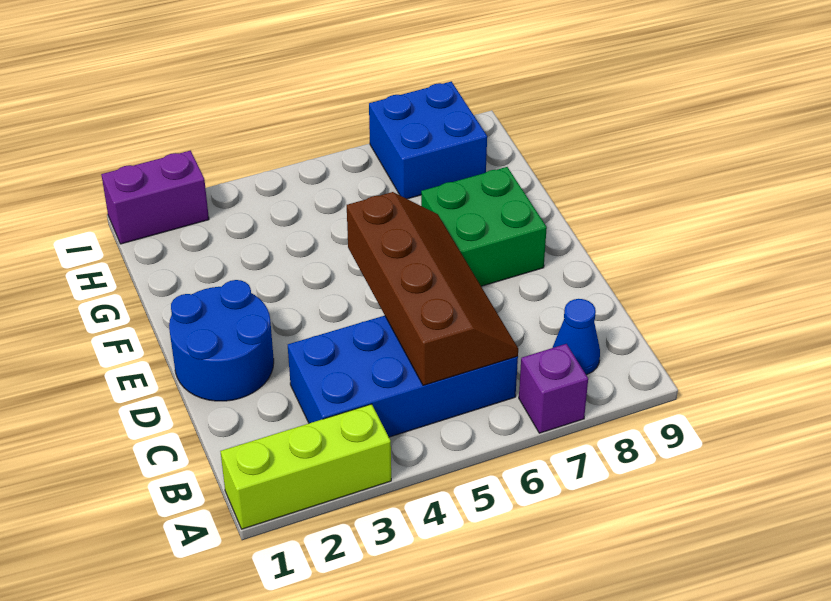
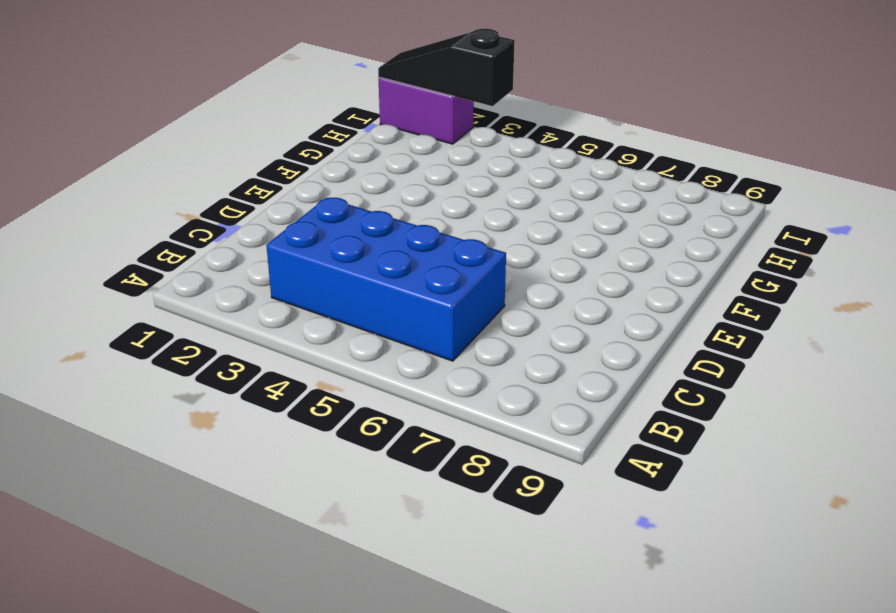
black slope I1:I3 level 2 top 3 -> none
none -> lime brick A1:A3 level 1
none -> purple brick A7 level 1

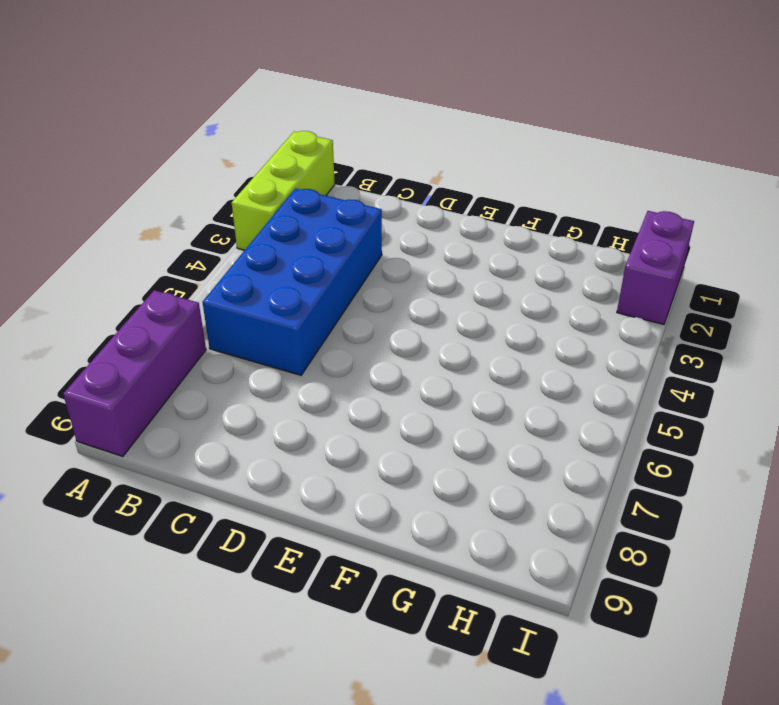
purple brick A7:A9 level 1 -> purple brick A7 level 1
none -> blue cone B8 level 1
none -> blue round brick D1:E2 level 1

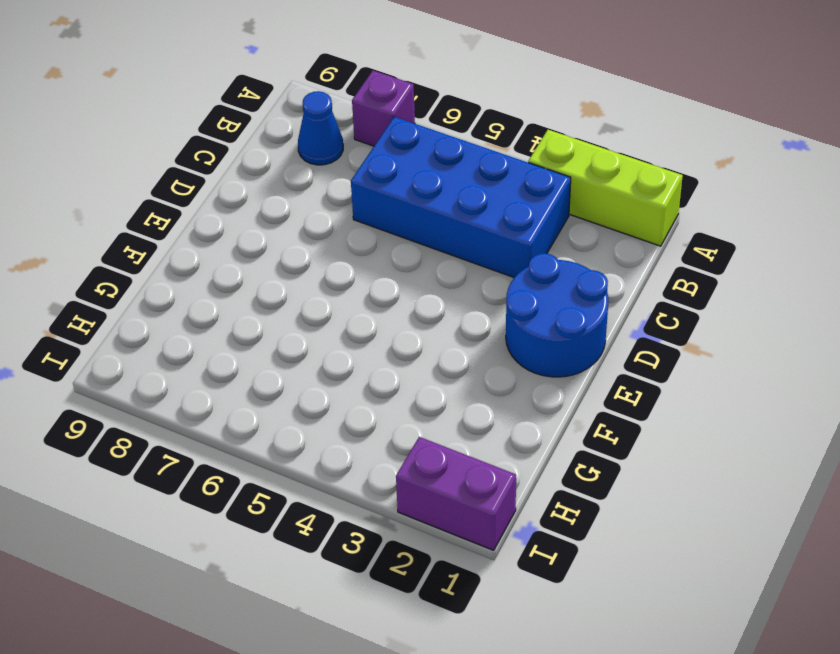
none -> green brick E7:F8 level 1
none -> blue brick H7:I8 level 1

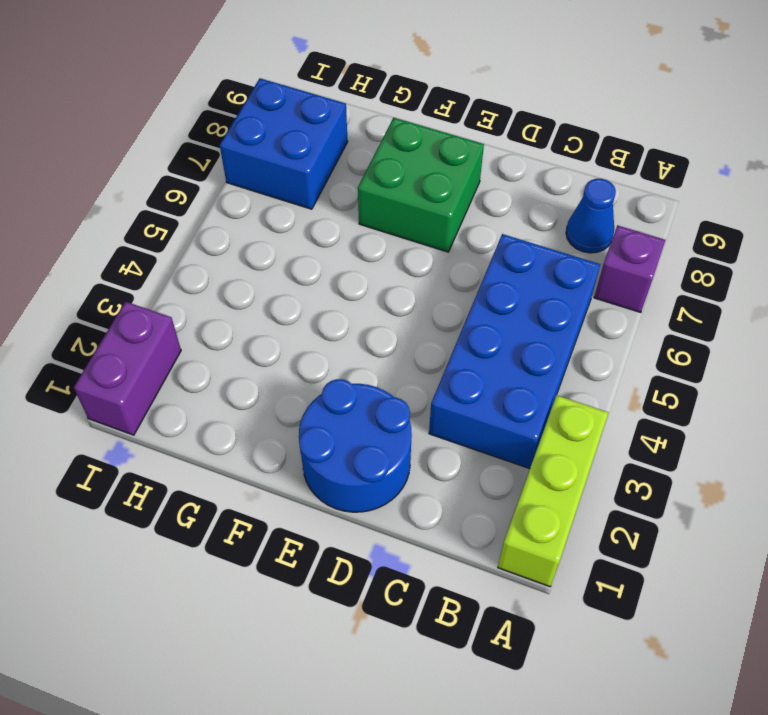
none -> brown slope B5:E6 level 2 top 5

